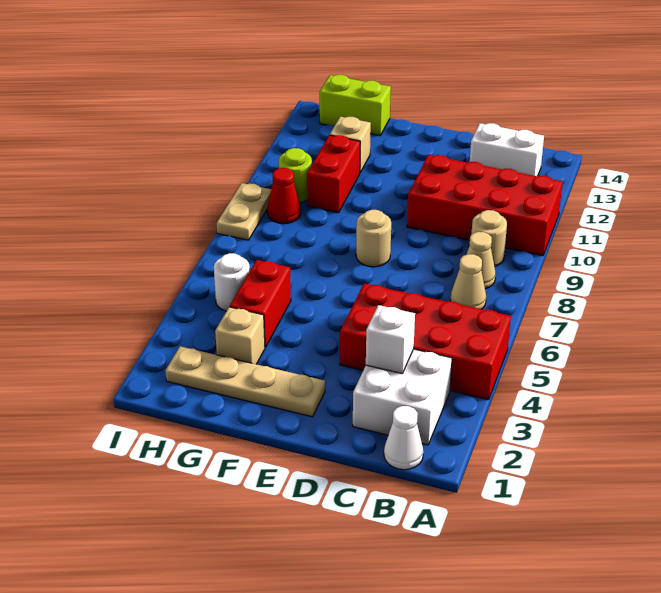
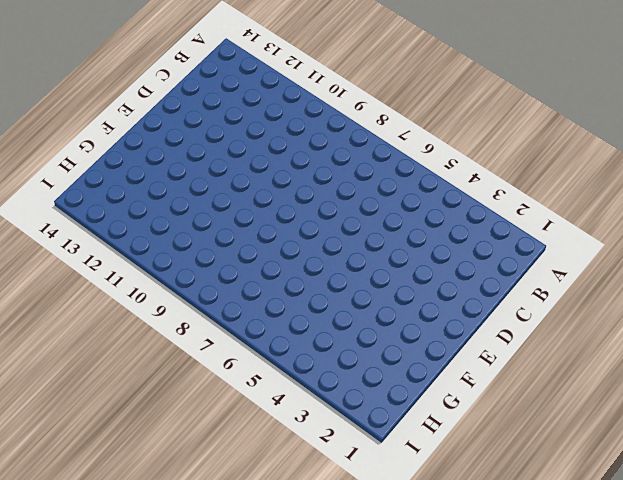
none -> red brick A4:D5 level 1
none -> red brick A10:D11 level 1
none -> white cone B1 level 1

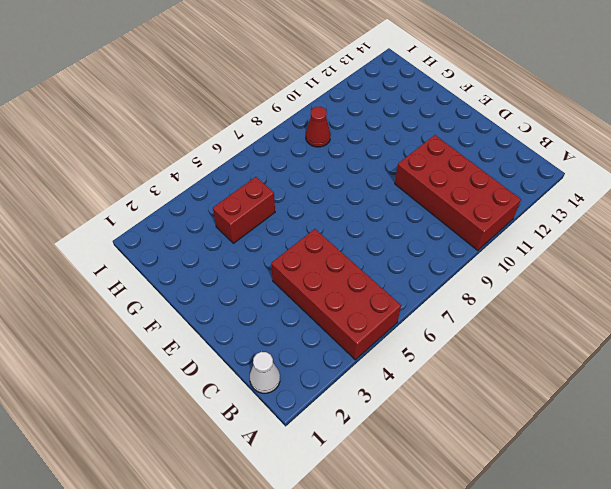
none -> white brick B2:C3 level 1
none -> tan cone B7 level 1
none -> tan cone B8 level 1

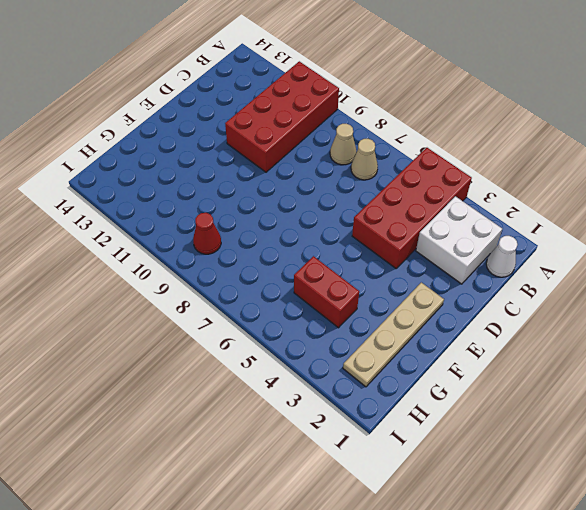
none -> tan round brick B9 level 1
none -> white brick B13:C13 level 1
none -> tan round brick E8 level 1

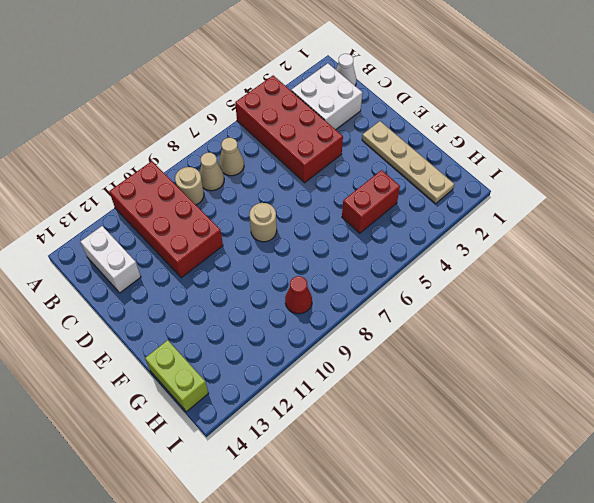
none -> tan brick G3 level 1
none -> red brick G10:G11 level 1
none -> tan brick G12 level 1

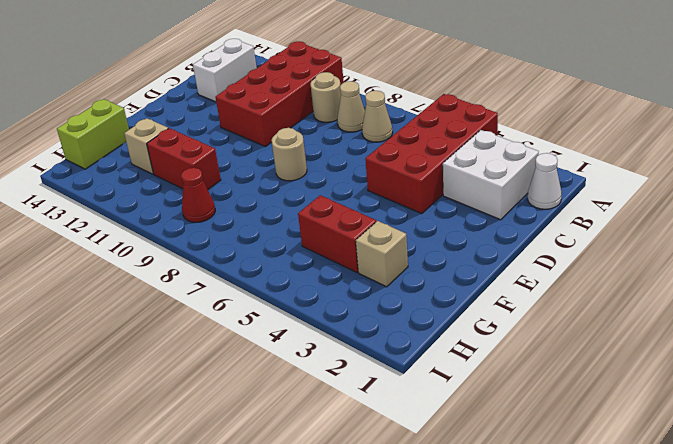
none -> tan plate E2:H2 level 1
none -> white round brick H5 level 1
none -> lime round brick H10 level 1

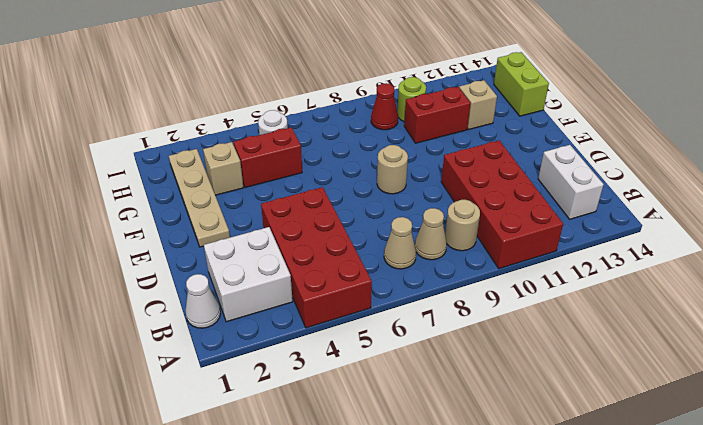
none -> tan plate I8:I9 level 1
none -> white brick C3 level 2

